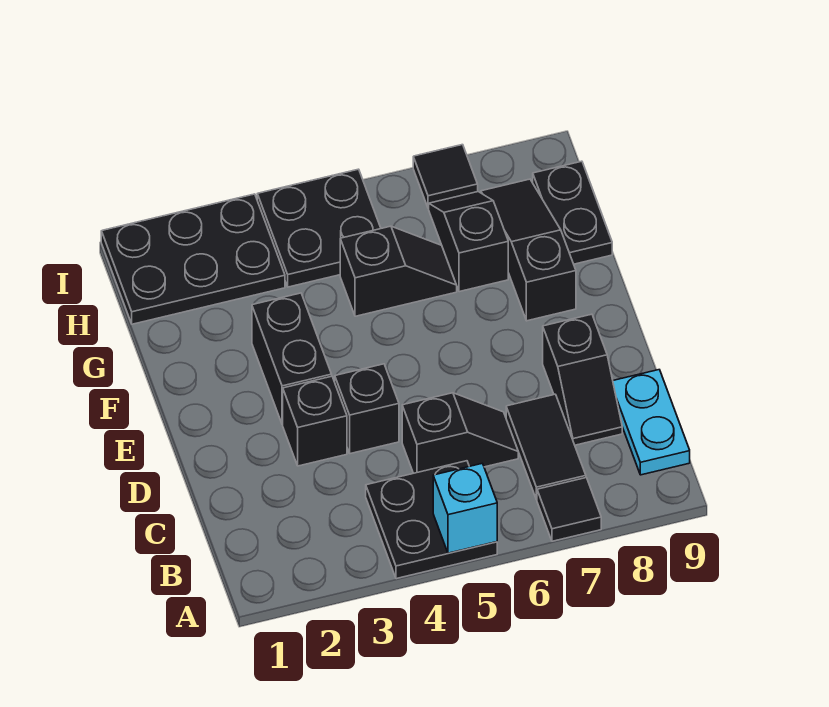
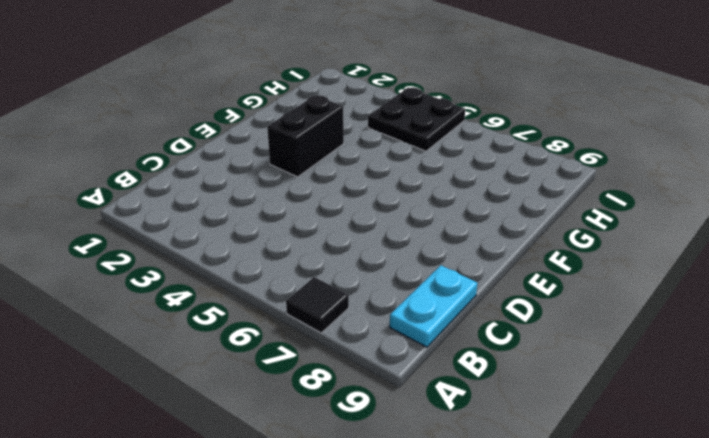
none -> black plate A4:B5 level 1
none -> black tile B7:C7 level 1
none -> black slope C5:C6 level 1 top 5

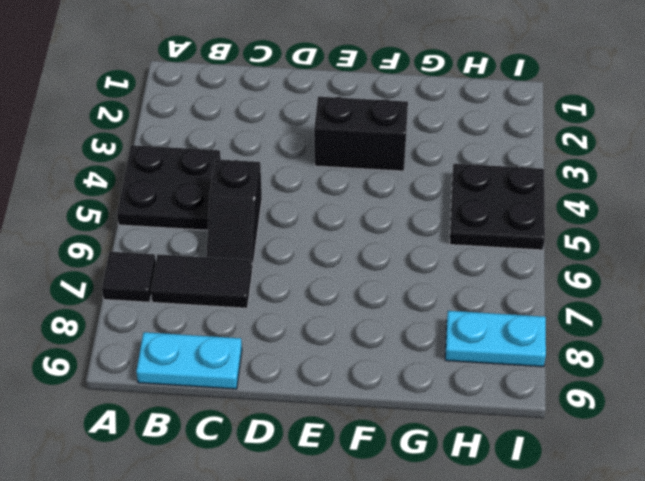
cyan plate H8:I8 level 1 -> black slope F8:H8 level 1 top F
none -> black slope C8:D8 level 1 top D
none -> black brick D3 level 1
none -> black brick D4 level 1

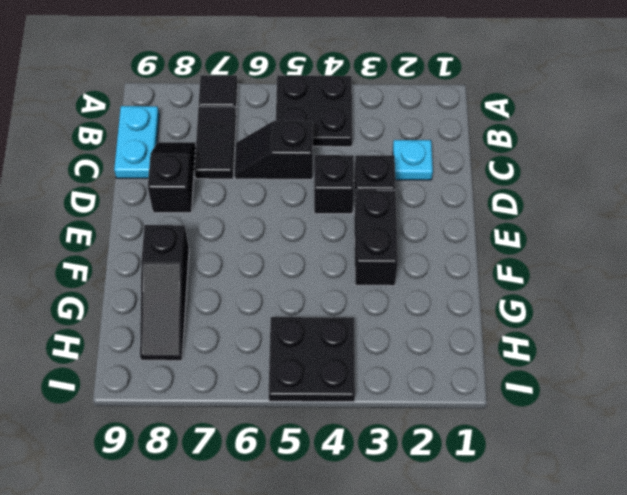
cyan plate C2 level 1 -> none
none -> black slope G5:G6 level 1 top 5
none -> black slope G7:H7 level 1 top G
none -> black plate G9:H9 level 1

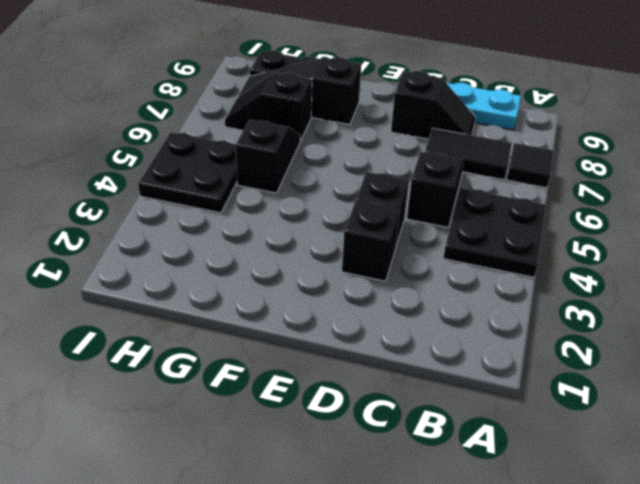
none -> black brick E3:F3 level 1
none -> black plate H1:I3 level 1
none -> black tile I7 level 1

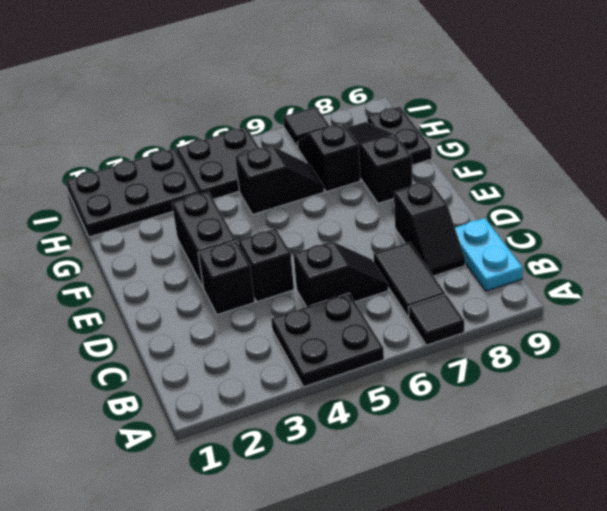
none -> cyan brick A5 level 2

